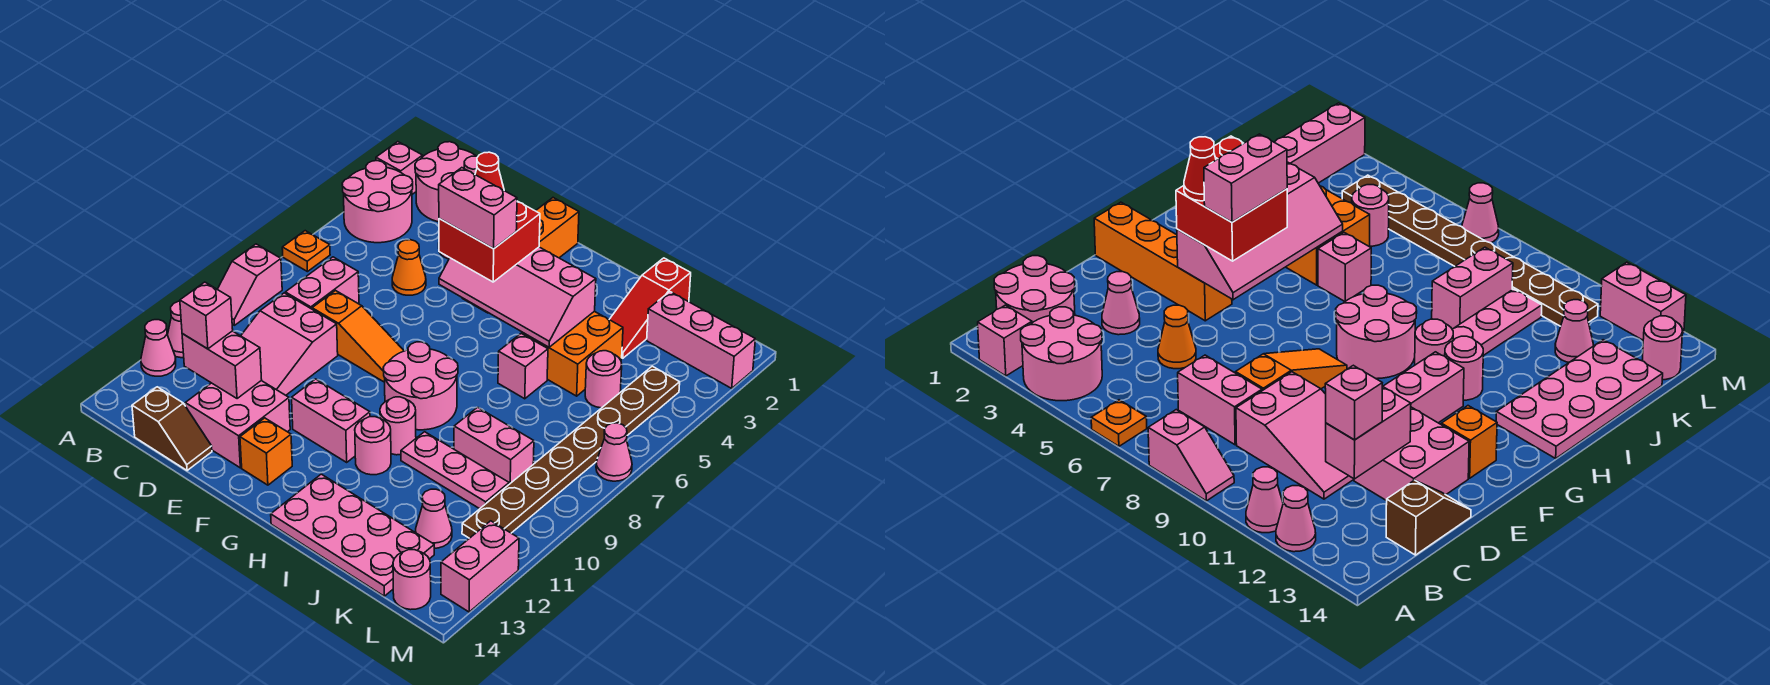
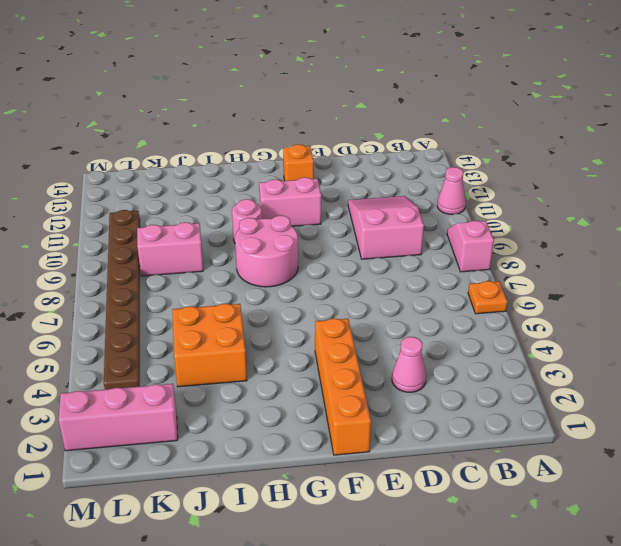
none -> pink brick A2 level 1
none -> pink round brick A3:B4 level 1
none -> pink cone A12 level 1
none -> pink round brick B1:C2 level 1

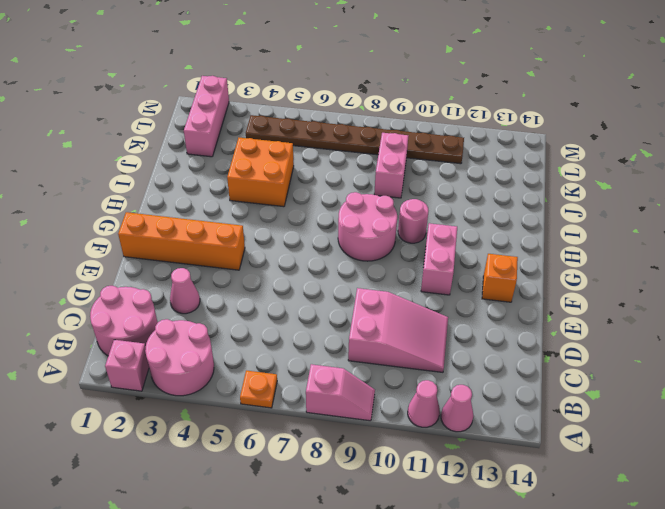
none -> pink brick C7:C8 level 1
none -> brown slope C14:D14 level 1 top C
none -> orange cone D5 level 1
none -> orange slope D8:F8 level 1 top D

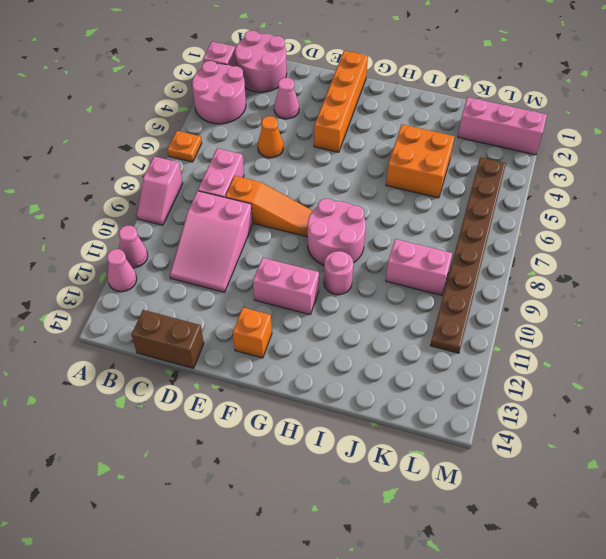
brown brick C14:D14 level 1 -> brown slope C14:D14 level 1 top C
none -> pink brick D12:E13 level 1
none -> pink round brick H11 level 1
none -> pink plate H13:K14 level 1
none -> pink brick I6 level 1

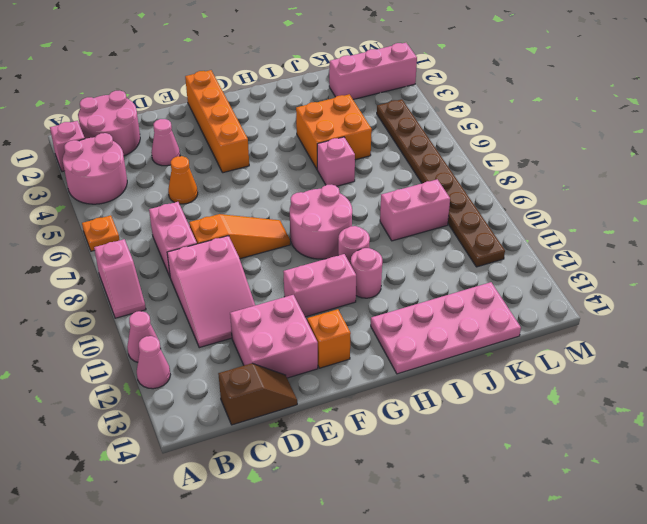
none -> pink plate I10:K10 level 1
none -> red slope J1:J3 level 1 top 1
none -> pink round brick K5 level 1
none -> pink cone K12 level 1

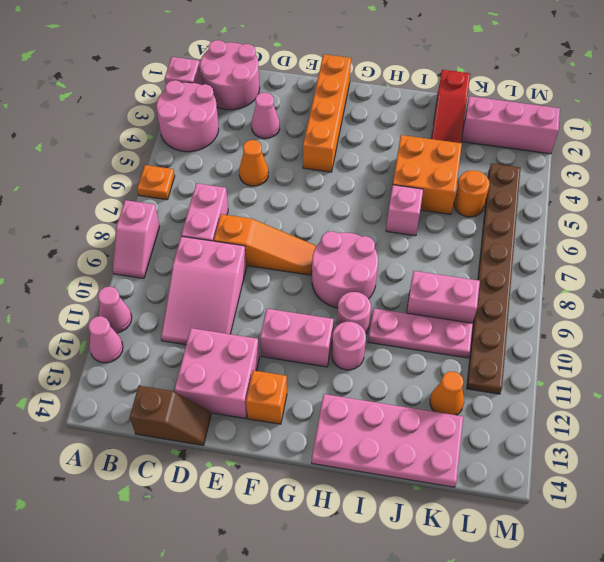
orange round brick K5 level 1 -> pink round brick K5 level 1
orange cone K12 level 1 -> pink cone K12 level 1
none -> pink round brick L14 level 1
none -> pink cone M7 level 1
none -> pink brick M12:M13 level 1
none -> pink brick C12:D12 level 2

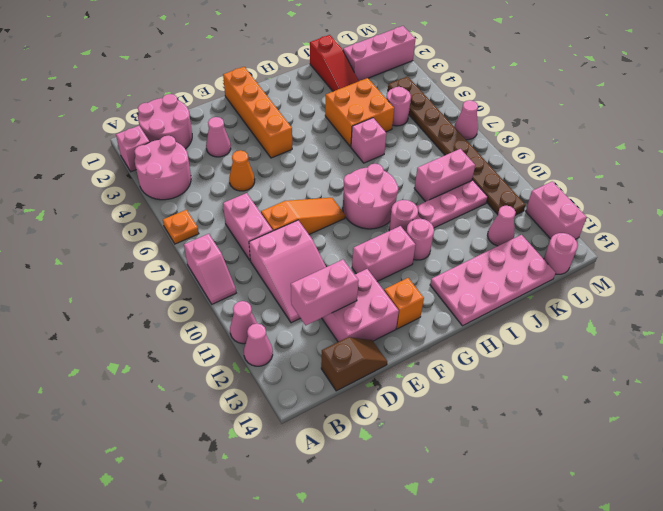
none -> pink slope F4:I5 level 2 top 4
none -> pink brick C12 level 3
none -> red brick F4:G5 level 3
none -> red cone F4 level 4

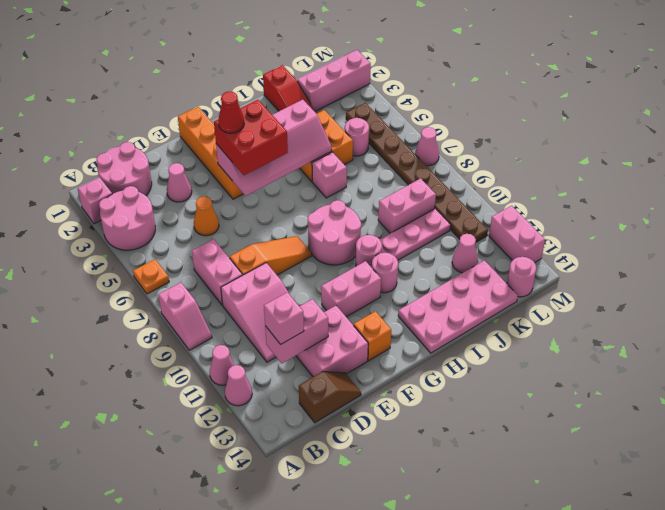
none -> pink brick F5:G5 level 4

